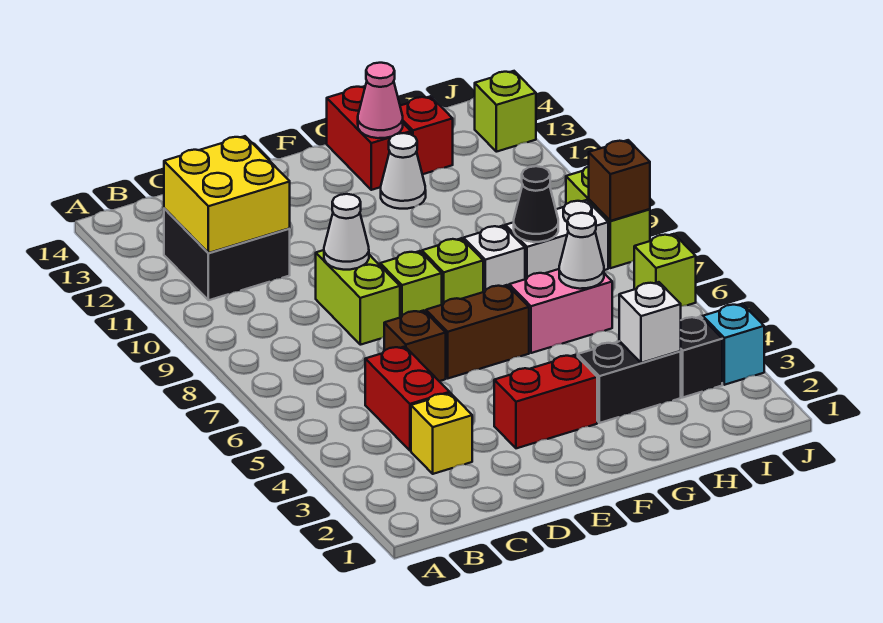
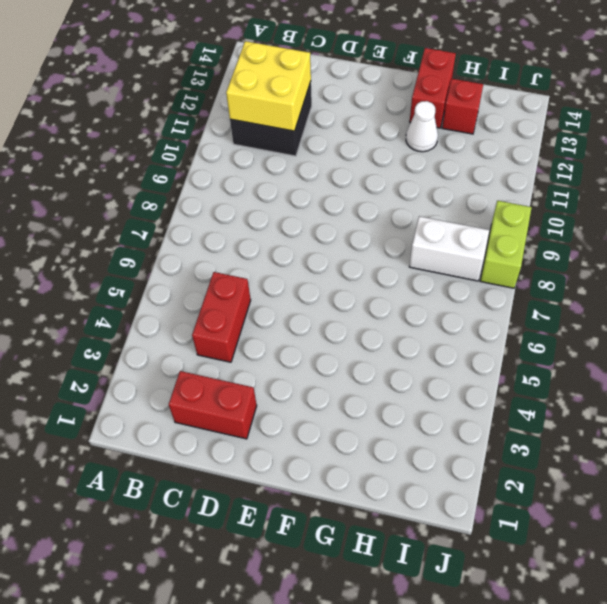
red brick C2:D2 level 1 -> red brick E3:F3 level 1
none -> yellow brick C3 level 1
none -> brown brick D6 level 1
none -> lime brick D8:D9 level 1

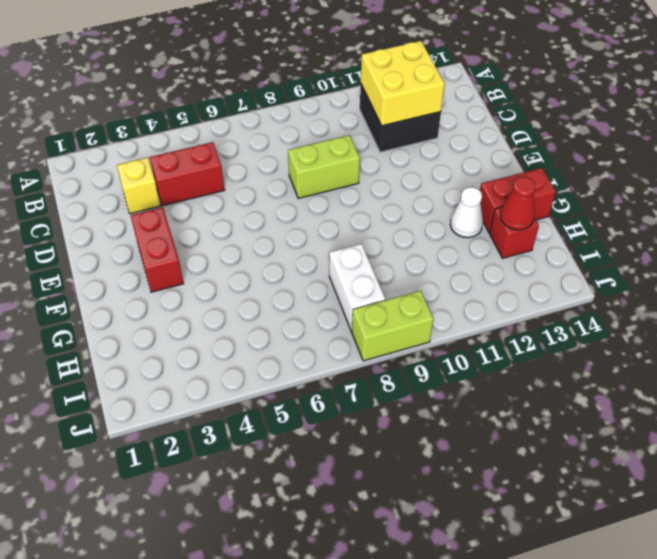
red cone H13 level 2 -> none
none -> brown brick D6 level 1
none -> brown brick E6:F6 level 1
none -> lime brick E8 level 1

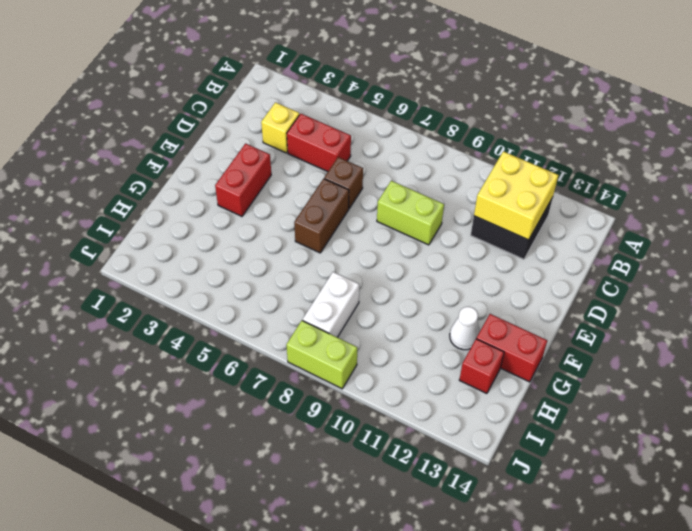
none -> lime brick E8 level 1
none -> lime brick F8 level 1
none -> black brick G3:H3 level 1

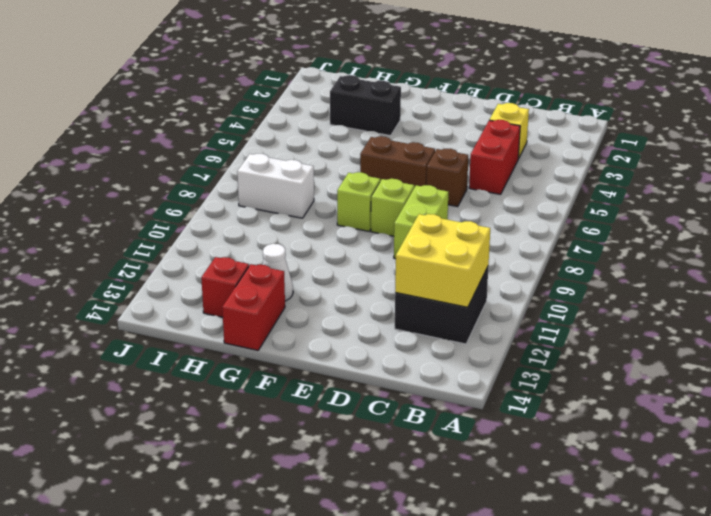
none -> red brick E3:F3 level 1
none -> pink brick G6:H6 level 1
none -> white brick G8 level 1

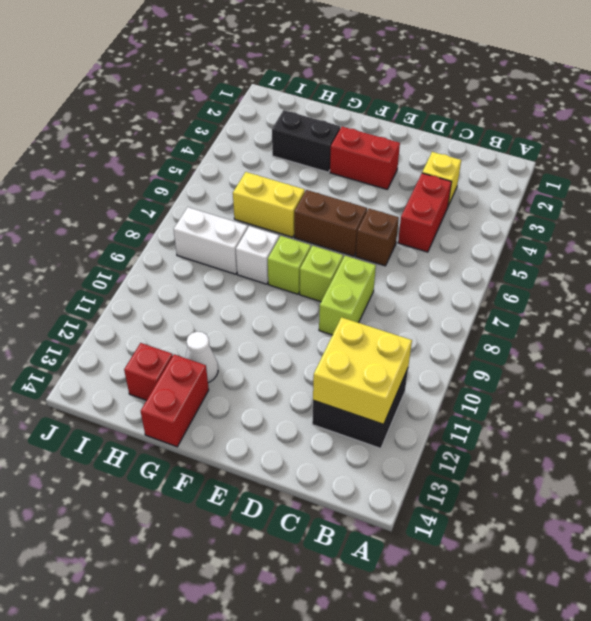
yellow brick G6:H6 level 1 -> pink brick G6:H6 level 1
none -> black brick I3 level 1
none -> cyan brick J3 level 1
none -> lime brick J6 level 1

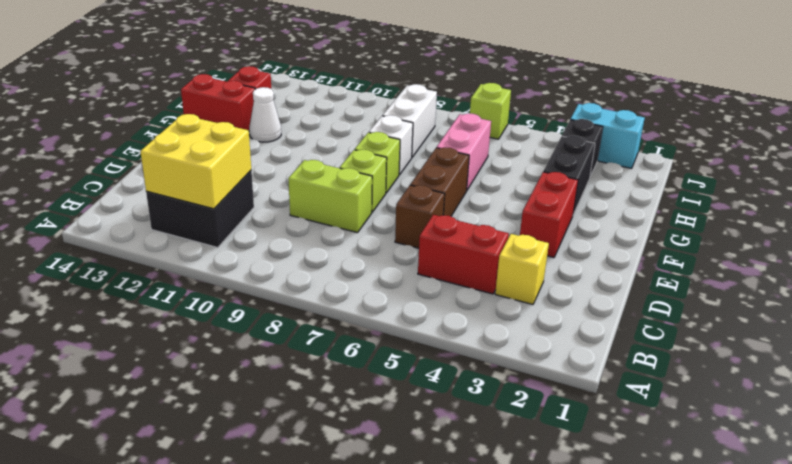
cyan brick J2:J3 level 1 -> cyan brick J3 level 1
none -> lime brick J8:J9 level 1
none -> lime brick J13 level 1
none -> white cone D9 level 2

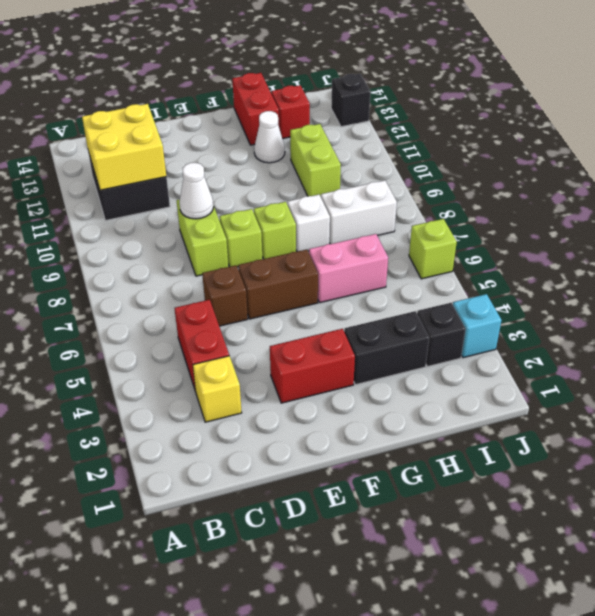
lime brick H10:H11 level 1 -> lime brick J8:J9 level 1
black brick J13 level 1 -> lime brick J13 level 1
none -> pink cone G13 level 2
none -> white brick H3 level 2
none -> white cone H6 level 2

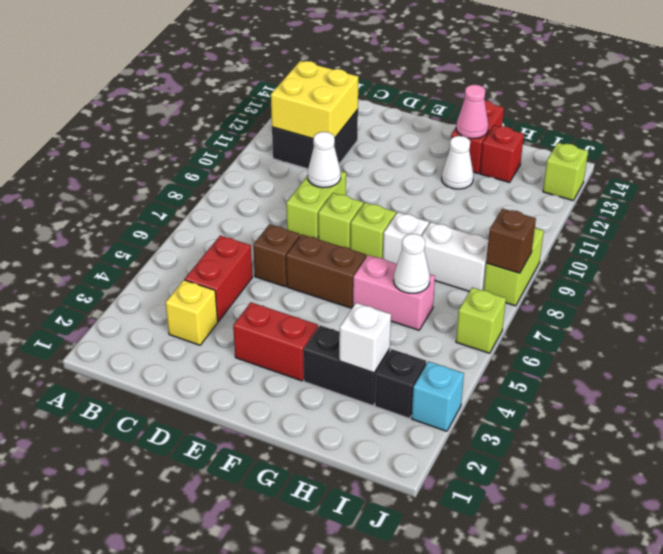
none -> black cone H8 level 2

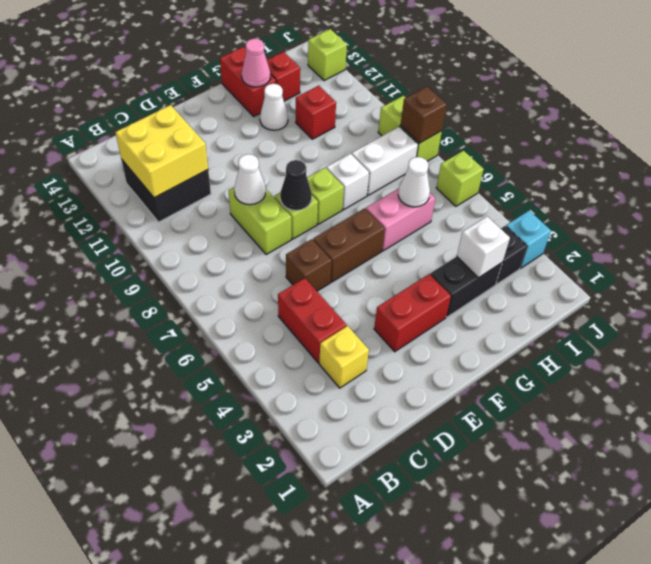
black cone E8 level 2 -> black cone H8 level 2
red brick H11 level 1 -> none

